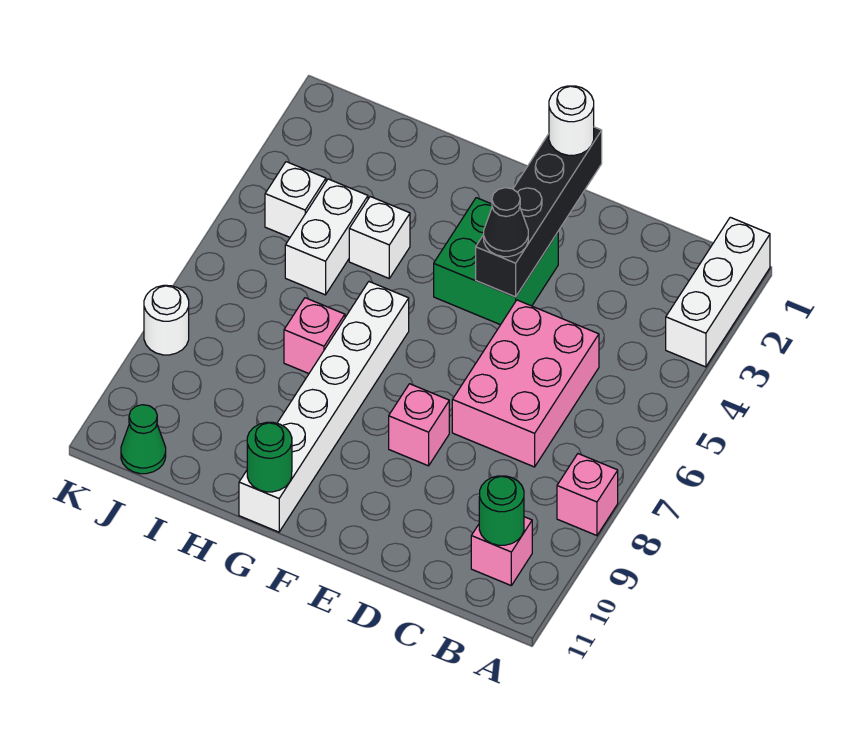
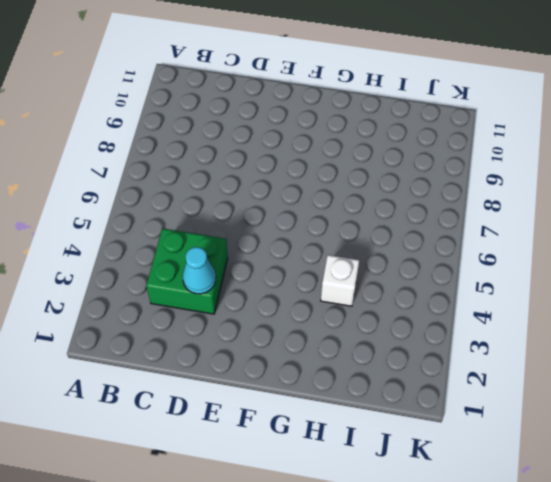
green brick C3:D4 level 1 -> green brick E3:F4 level 1
cyan cone D3 level 2 -> none
none -> white brick A1:A3 level 1
none -> pink brick A8 level 1
none -> pink brick B10 level 1

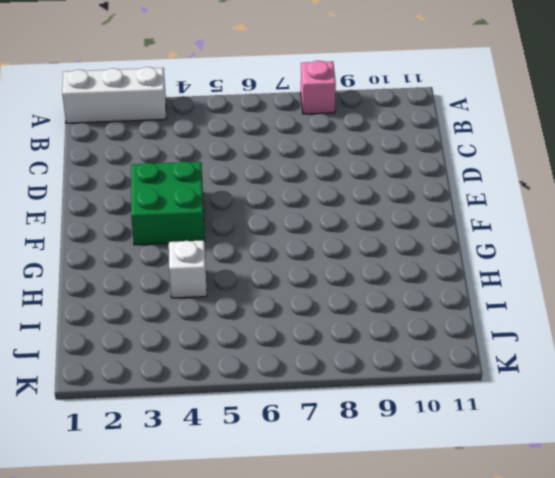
none -> pink brick B10 level 1
none -> pink brick C5:D7 level 1
none -> pink brick E8 level 1

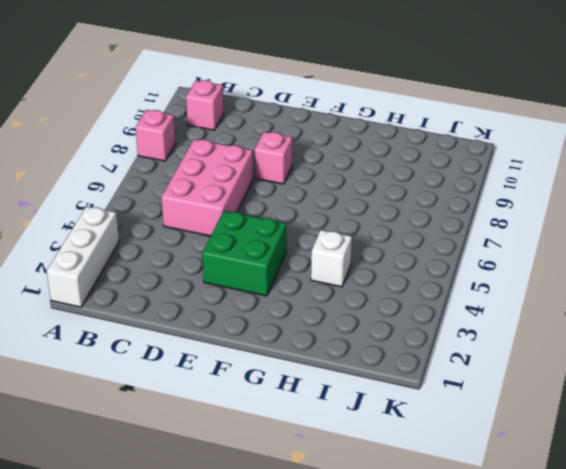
none -> white brick G6:G11 level 1
none -> pink brick H7 level 1
none -> white brick I4:I5 level 1

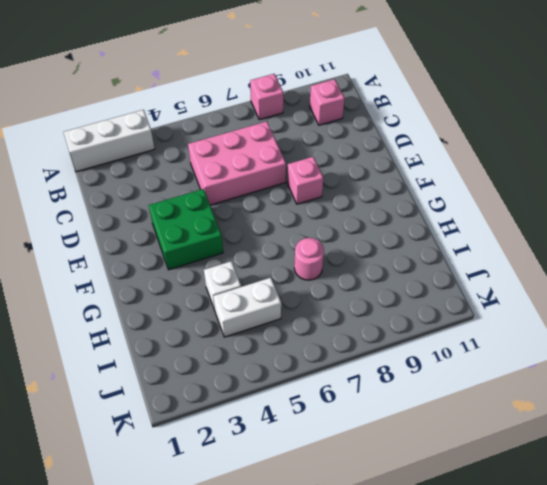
pink round brick H7 level 1 -> pink brick H7 level 1
none -> white brick G6:G11 level 1
none -> white brick J4 level 1
none -> green cone J11 level 1

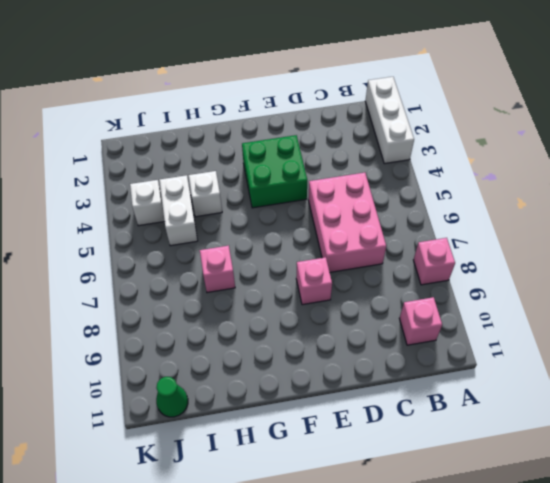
none -> white brick G6:G11 level 1
none -> white round brick K8 level 1
none -> green round brick B10 level 2

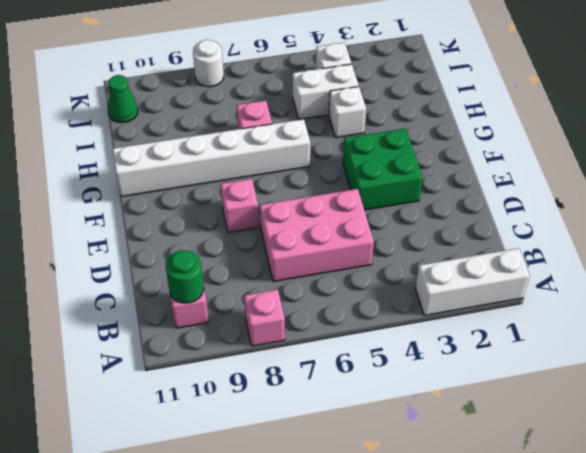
none -> black brick E1:E4 level 2
none -> green round brick G11 level 2
none -> white round brick E1 level 3

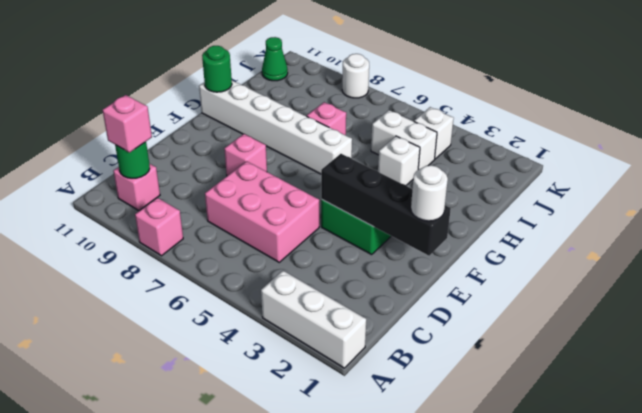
pink brick B10 level 3 -> none
none -> black cone E4 level 3

